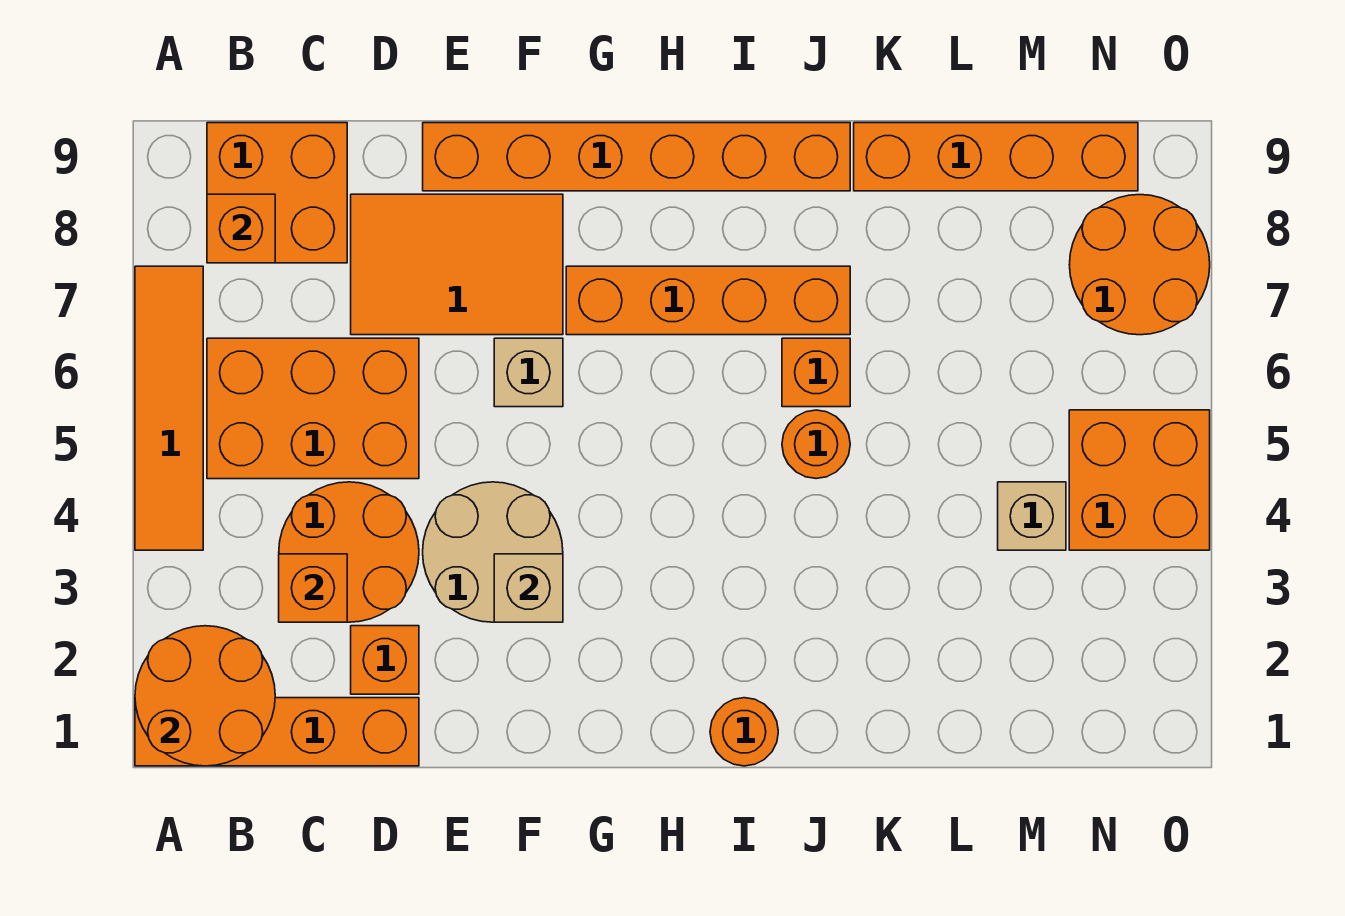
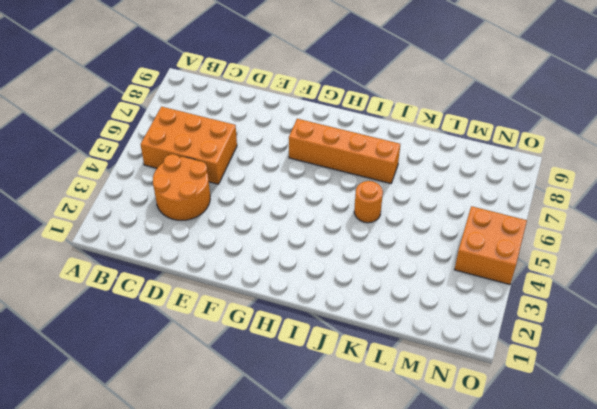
none -> orange brick A1:D1 level 1
none -> orange tile A4:A7 level 1
none -> orange brick B8:C9 level 1

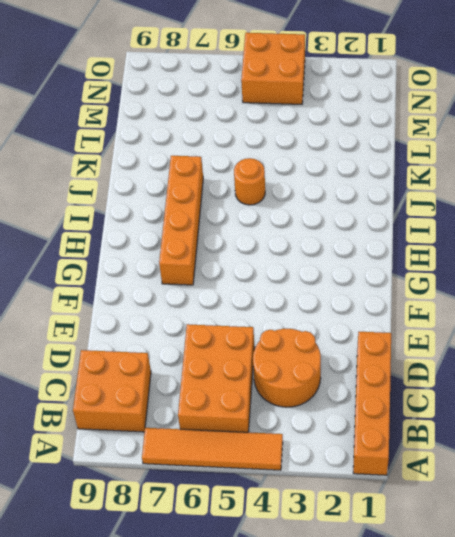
none -> orange brick D2 level 1
none -> orange tile D7:F8 level 1
none -> tan round brick E3:F4 level 1

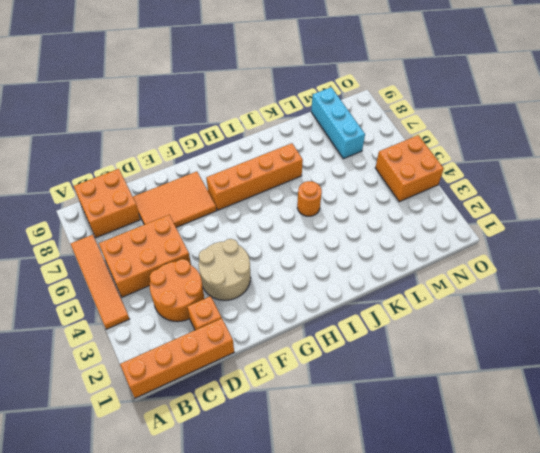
cyan brick M7:M9 level 1 -> orange brick K9:N9 level 1
none -> orange brick E9:J9 level 1
none -> tan brick F6 level 1
none -> orange round brick I1 level 1

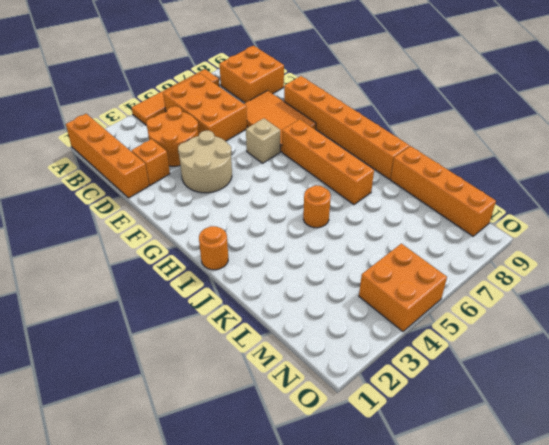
none -> orange brick J6 level 1
none -> tan brick M4 level 1
none -> orange round brick N7:O8 level 1

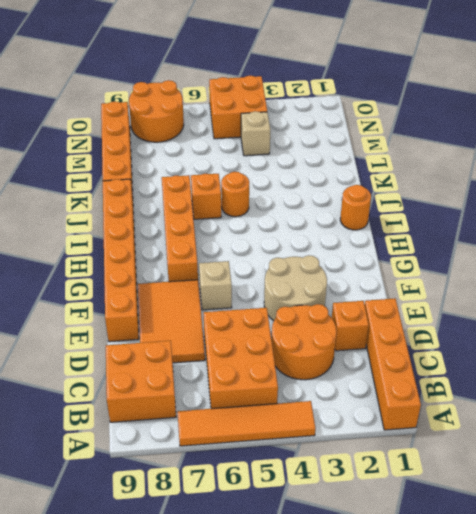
none -> orange round brick A1:B2 level 2
none -> orange brick B8 level 2
none -> orange brick C3 level 2

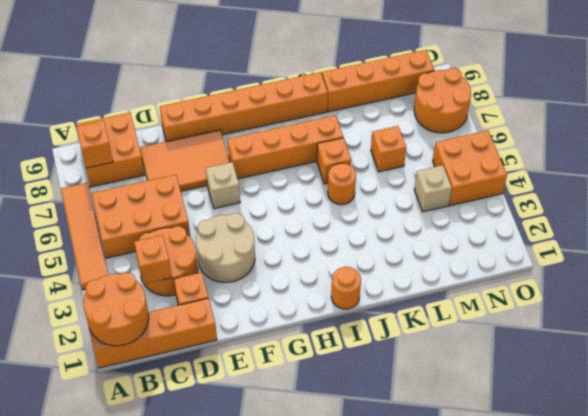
orange brick L6 level 1 -> none
none -> tan brick F3 level 2

